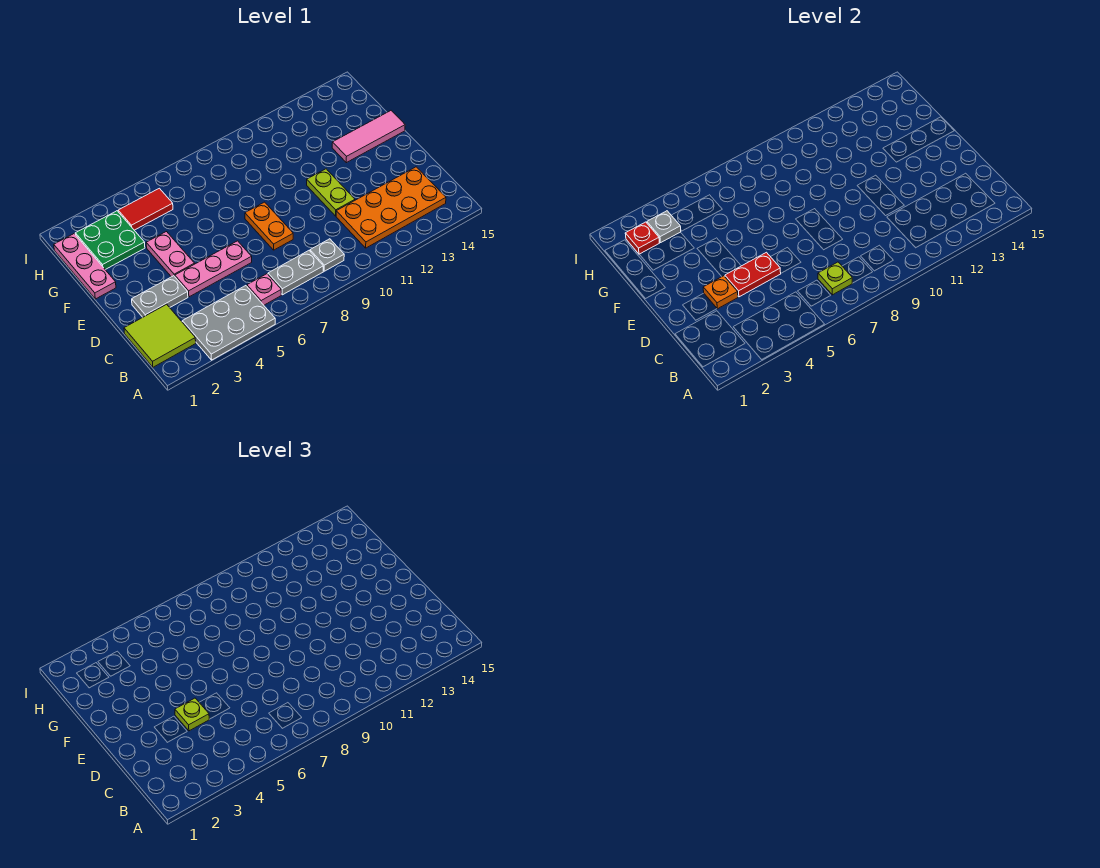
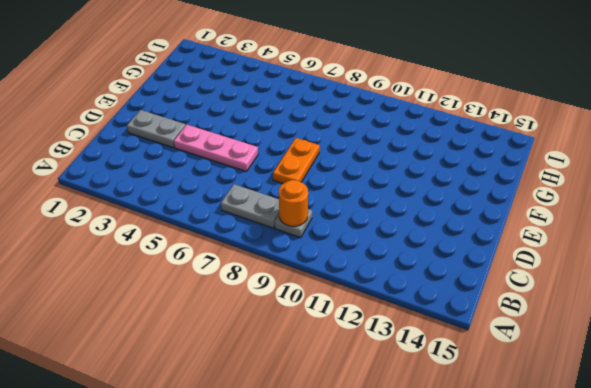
orange round brick B9 level 2 -> none
none -> grey plate A3:B5 level 1
none -> lime tile B1:C2 level 1
none -> pink plate B6 level 1

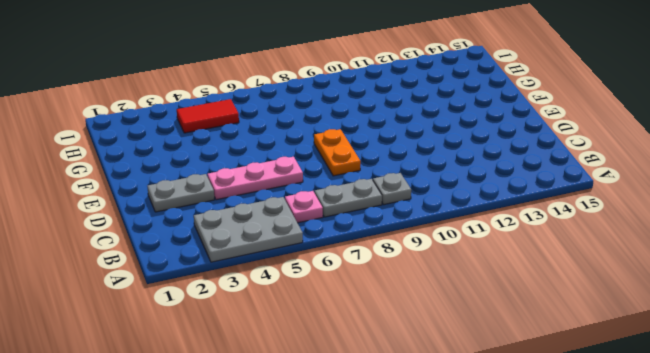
none -> lime tile B1:C2 level 1
none -> orange plate B11:C14 level 1
none -> lime plate D11:E11 level 1

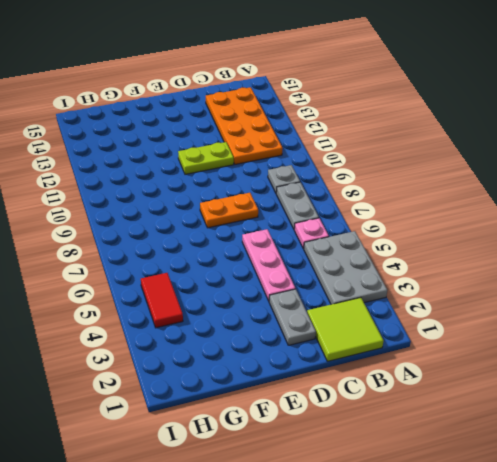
none -> pink plate E4:F4 level 1
none -> pink plate F1:H1 level 1
none -> pink tile F13:F15 level 1

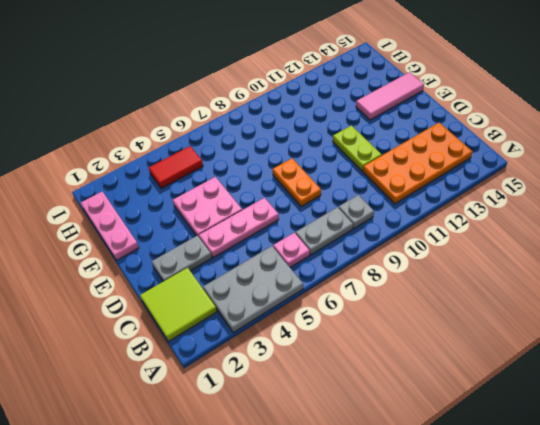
pink plate E4:F5 level 1 -> pink plate E4:F4 level 1
none -> green plate G2:H3 level 1
none -> lime plate B7 level 2
none -> orange plate D3 level 2

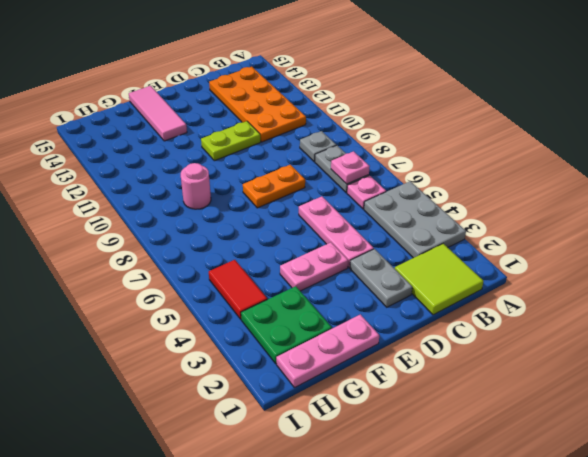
pink plate B7 level 2 -> lime plate B7 level 2
pink round brick G9 level 1 -> none
none -> orange plate D3 level 2
none -> red plate D4:D5 level 2
none -> red plate H2 level 2

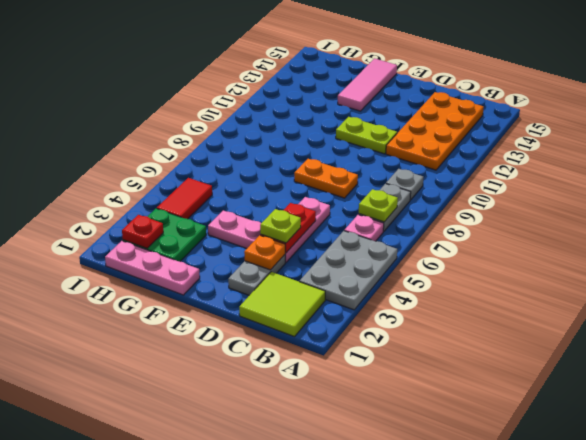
none -> grey plate H3 level 2

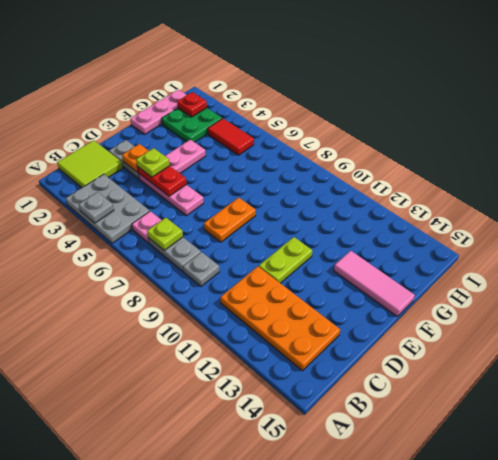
grey plate A4 level 2 -> grey plate H3 level 2

